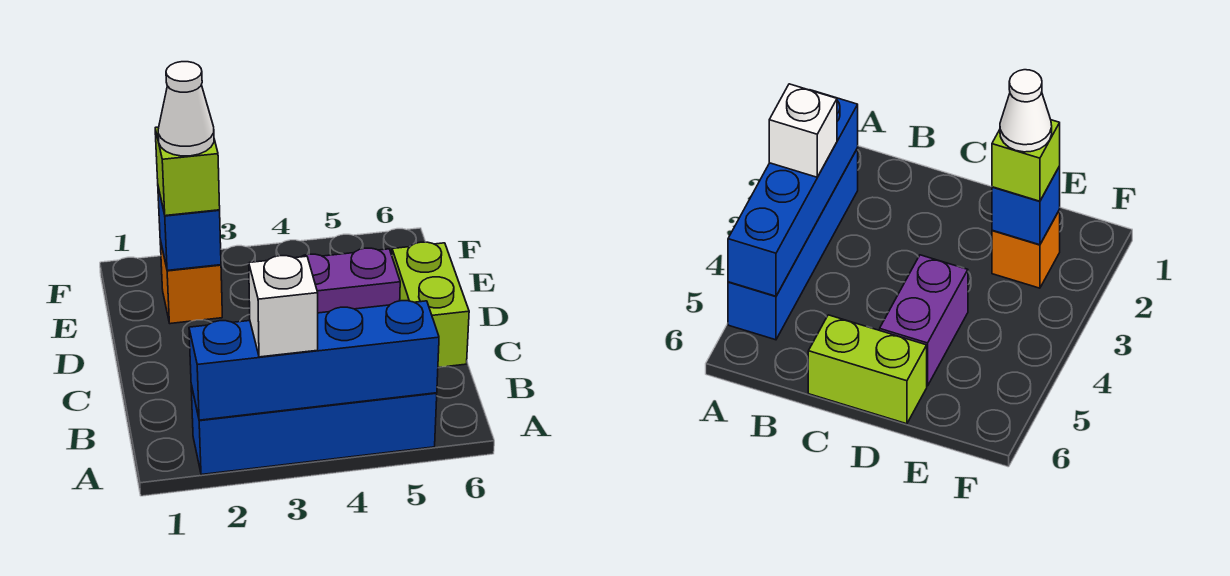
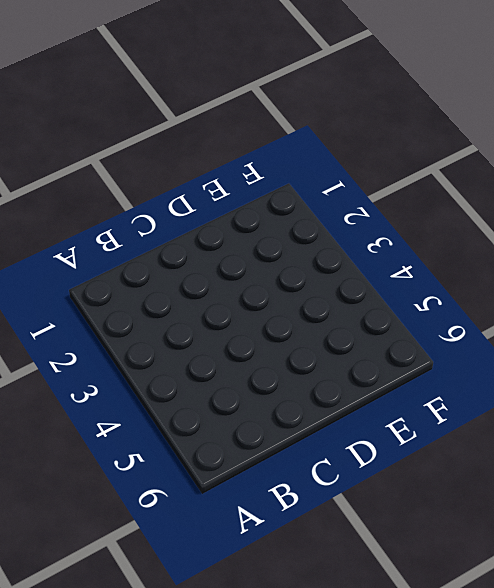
none -> blue brick A2:A5 level 1
none -> lime brick C6:D6 level 1

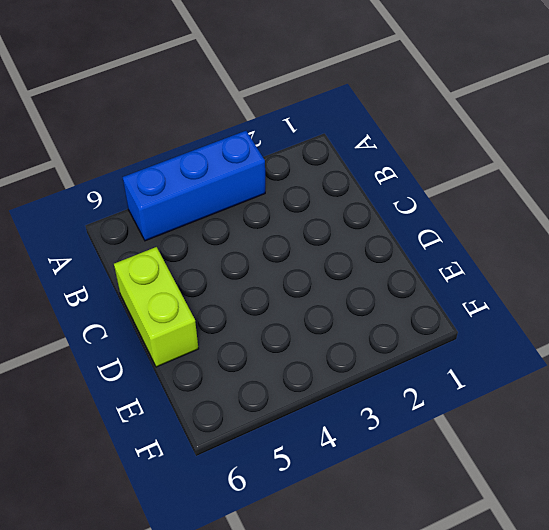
blue brick A3:A5 level 1 -> blue brick A2:A5 level 1
none -> purple brick D4:D5 level 1
none -> orange brick E2 level 1

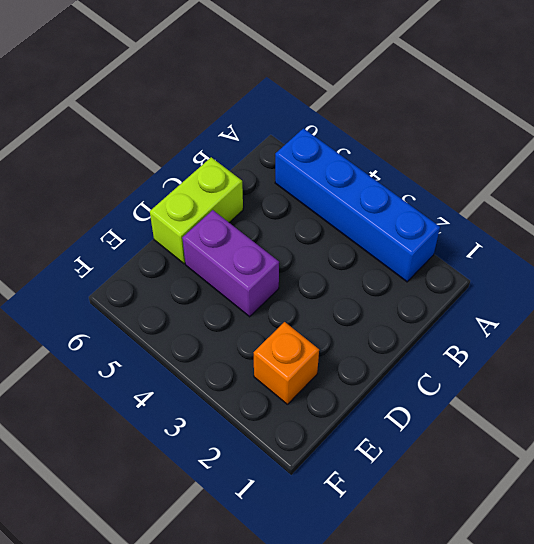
none -> blue brick A2:A5 level 2
none -> blue brick E2 level 2

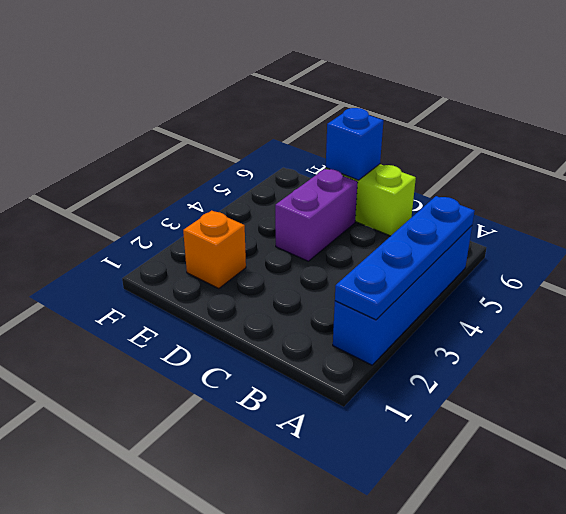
blue plate A2:A5 level 2 -> blue brick A2:A5 level 2
blue brick D6 level 2 -> blue brick E2 level 2
none -> white brick A3 level 3
none -> lime brick E2 level 3

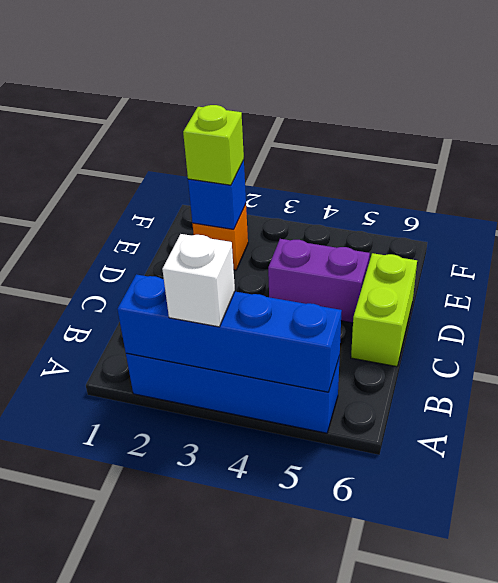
none -> white cone E2 level 4

